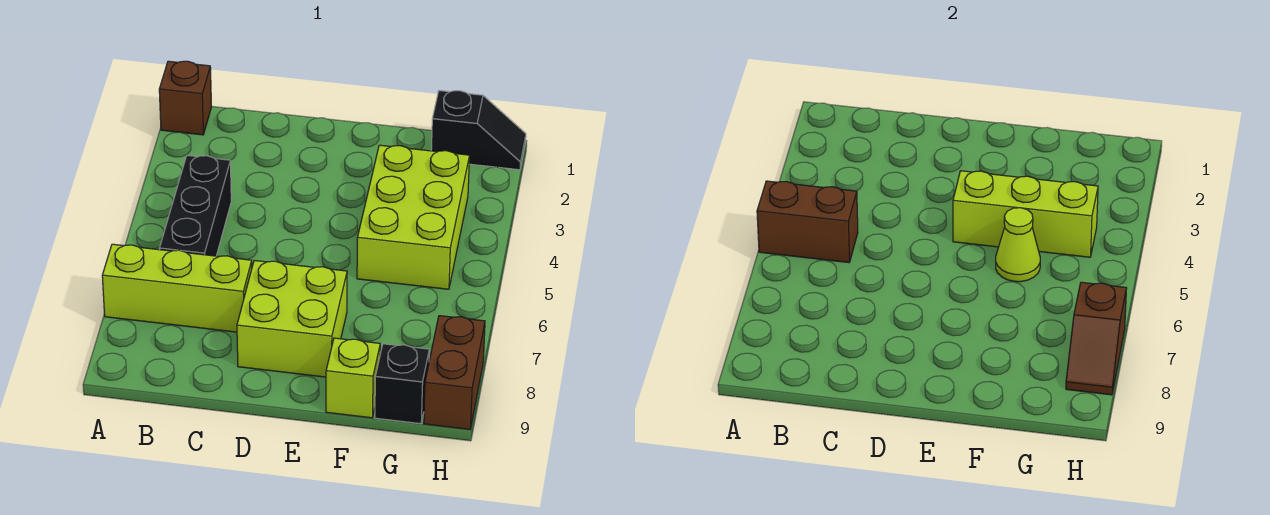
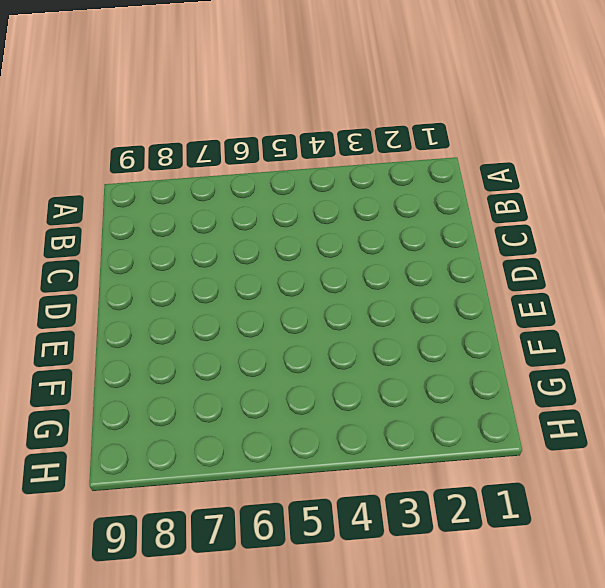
none -> brown brick A1 level 1
none -> lime brick A7:C7 level 1
none -> black brick B4:B6 level 1

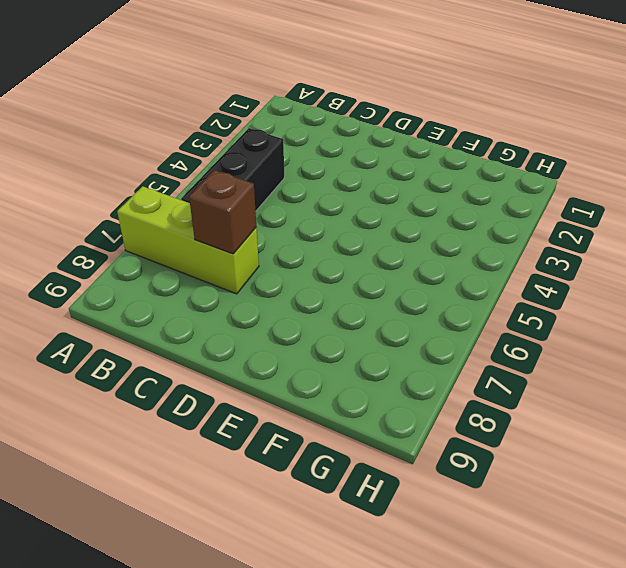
brown brick C7 level 2 -> brown brick A1 level 1
none -> lime brick D7:E8 level 1
none -> lime brick F3:G5 level 1
none -> lime brick F9 level 1

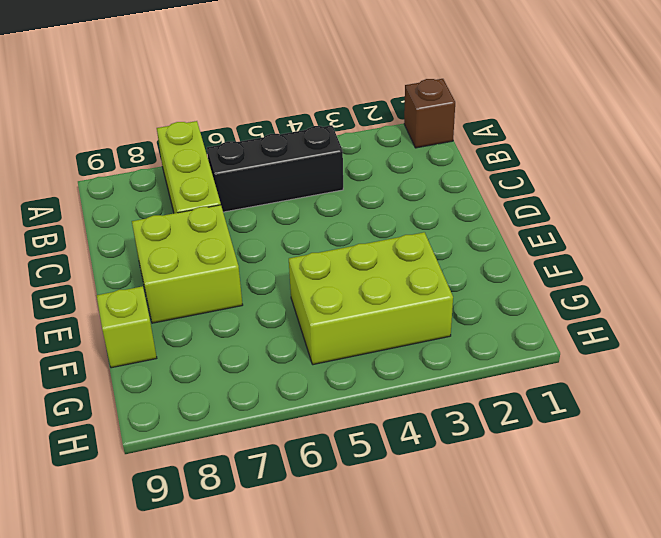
none -> black slope G1:H1 level 1 top G
none -> black brick G9 level 1
none -> brown brick H8:H9 level 1

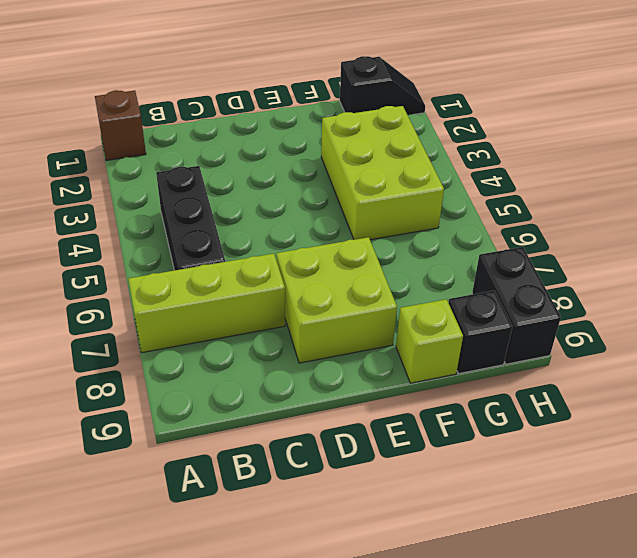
black brick H8:H9 level 1 -> brown brick H8:H9 level 1
none -> brown brick A5:B5 level 2
none -> lime brick E4:G4 level 2
none -> lime cone F5 level 2

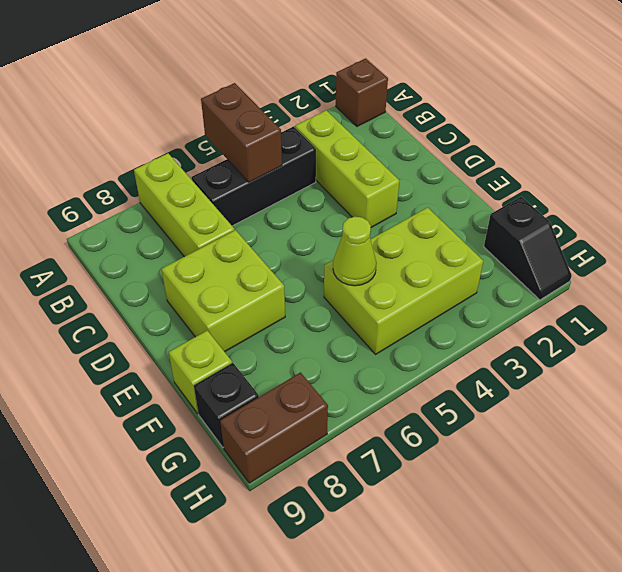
lime brick B3:D3 level 1 -> lime brick E4:G4 level 2
none -> brown slope H7:H8 level 2 top 7

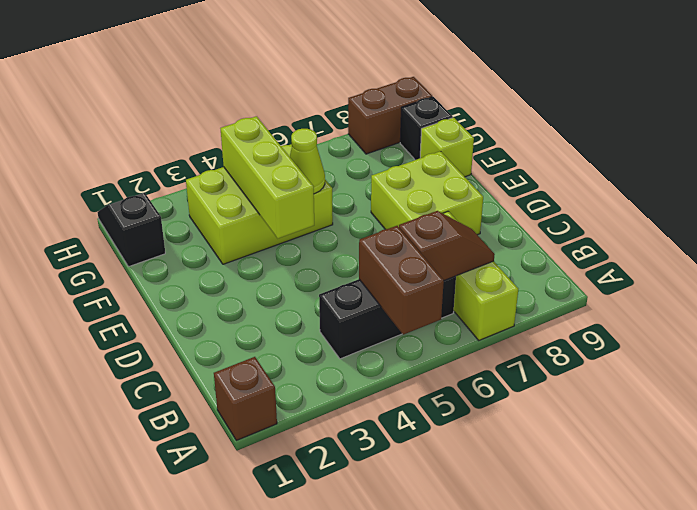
brown slope B6:B7 level 2 top 6 -> brown slope H7:H8 level 2 top 7

